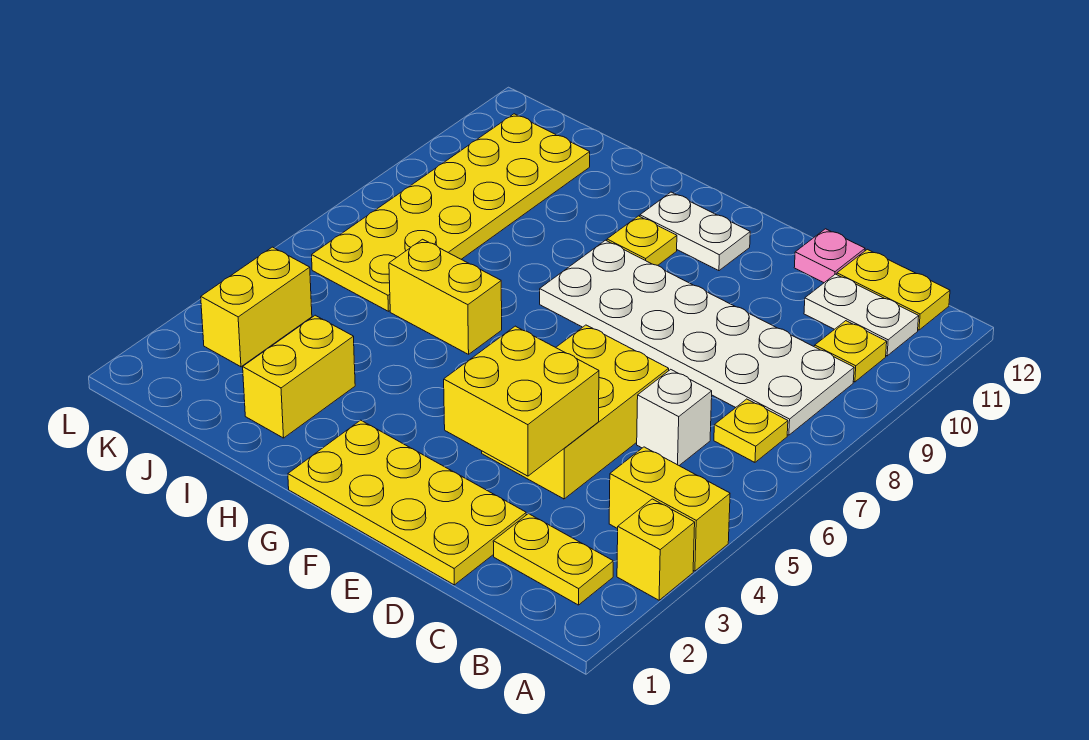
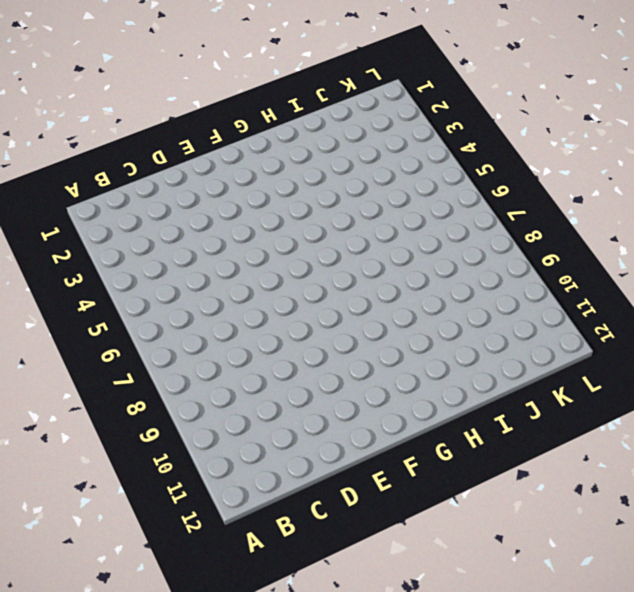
none -> yellow brick A3 level 1
none -> yellow brick A4:B4 level 1
none -> yellow plate B2:C2 level 1

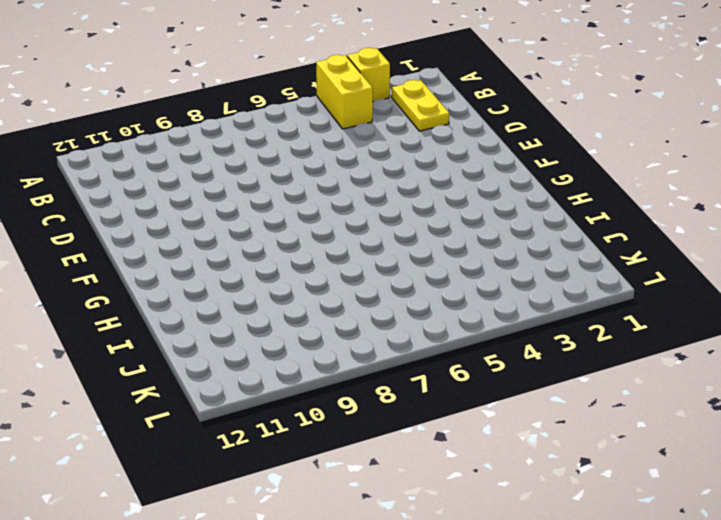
none -> yellow plate B7 level 1
none -> white plate B8:G9 level 1
none -> yellow plate B10 level 1

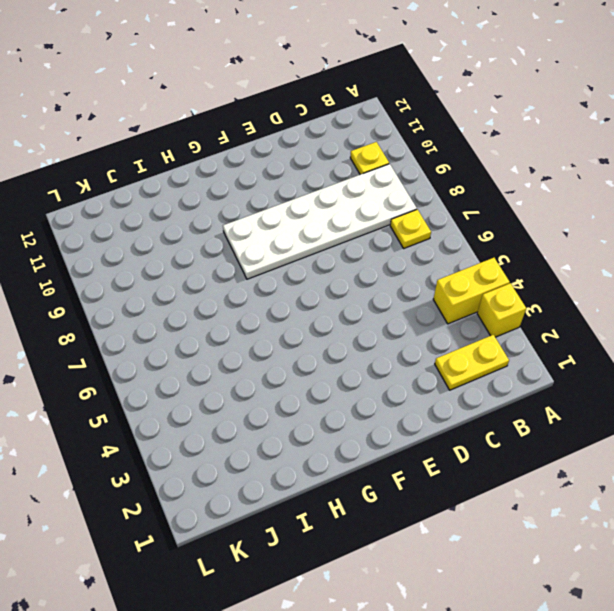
none -> white plate B11:C11 level 1
none -> yellow plate B12:C12 level 1
none -> white brick C6 level 1

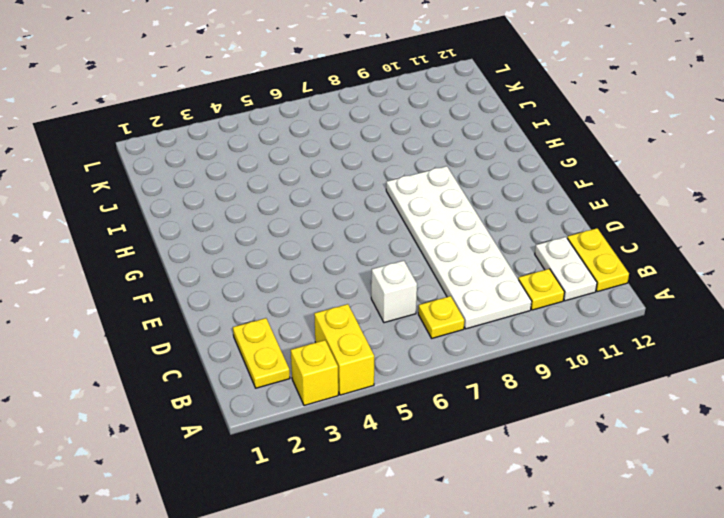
none -> yellow plate D1:G2 level 1
none -> yellow brick D4:E6 level 1
none -> pink plate D12 level 1

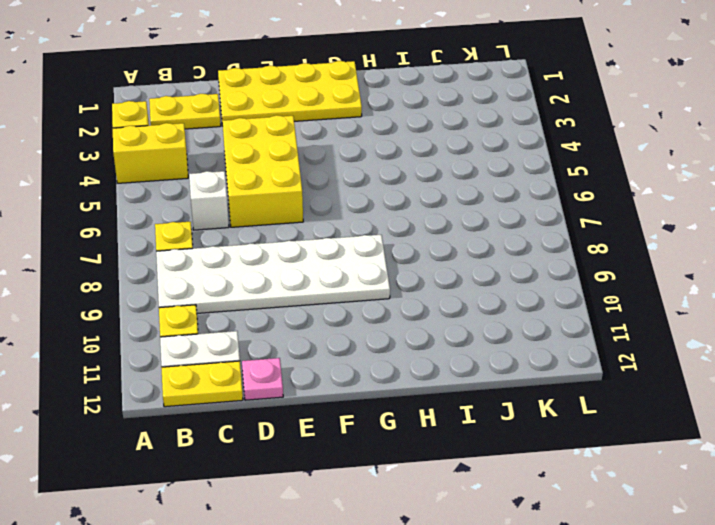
none -> white plate F11:G11 level 1
none -> yellow plate G10 level 1
none -> yellow brick H6:I6 level 1

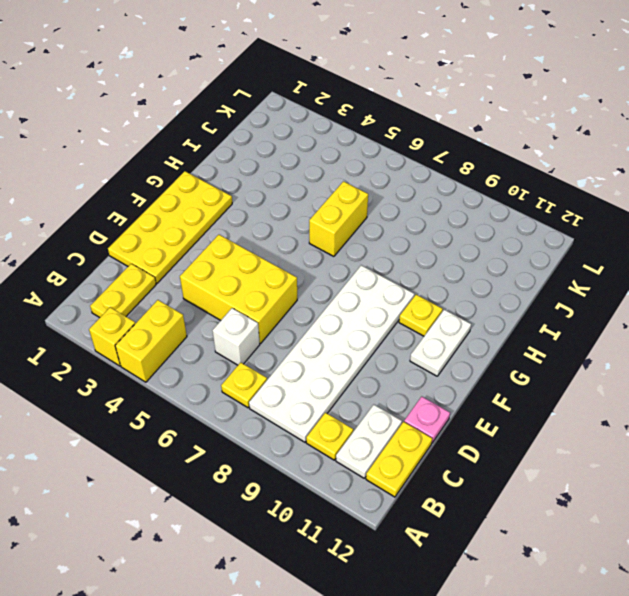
none -> yellow brick I2:I3 level 1
none -> yellow plate J6:K11 level 1
none -> yellow brick K3:K4 level 1

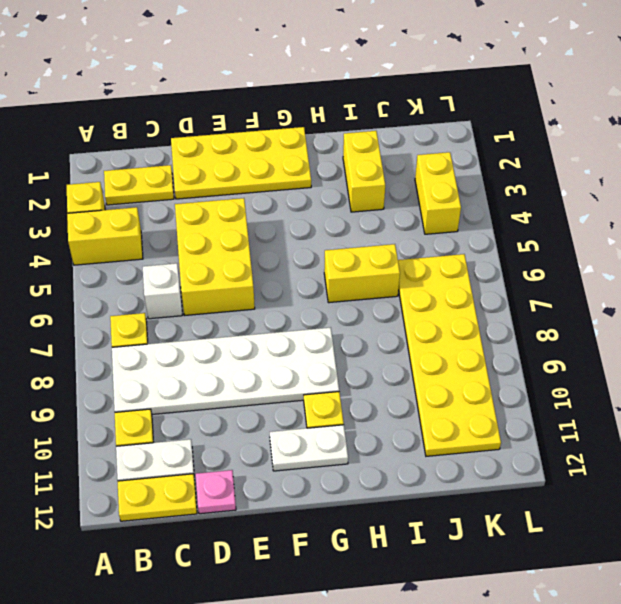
none -> yellow brick D3:E4 level 2

